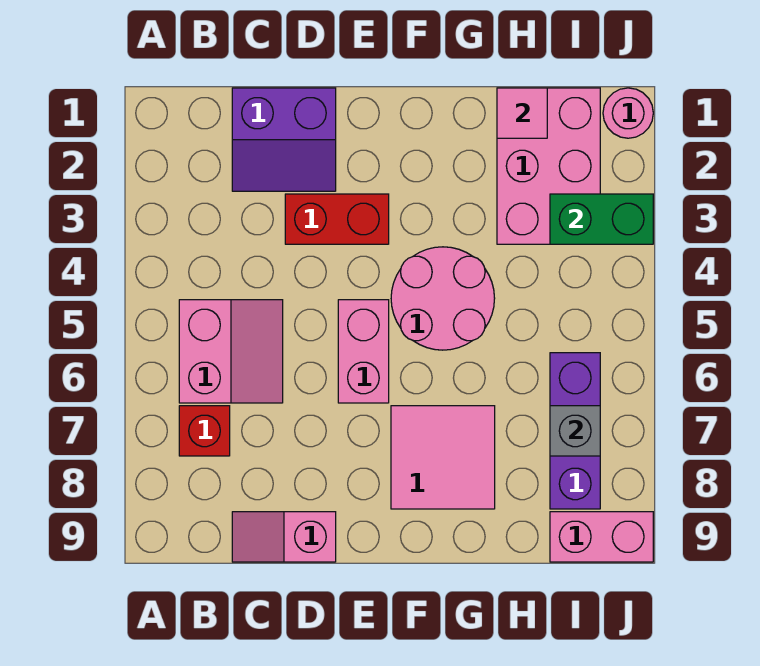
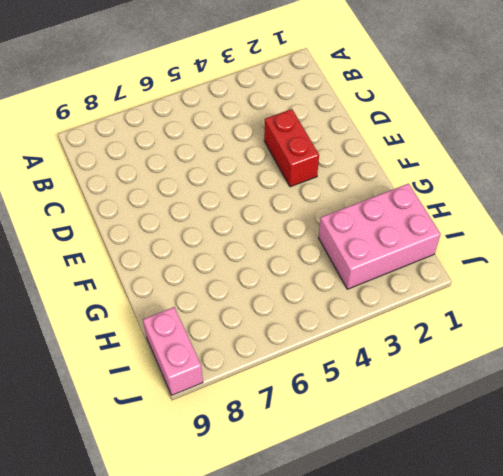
none -> pink slope B5:C6 level 1 top B
none -> red brick B7 level 1
none -> purple slope C1:D2 level 1 top 1

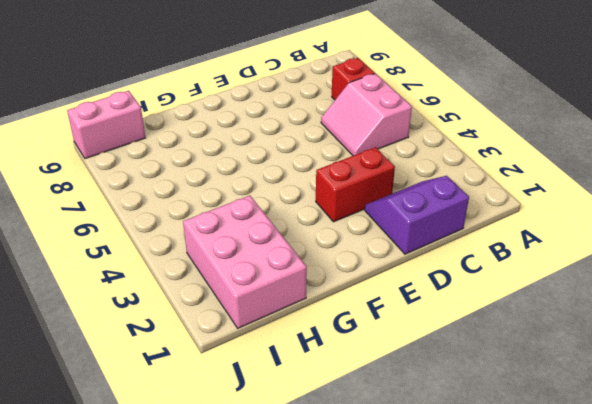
none -> pink slope C9:D9 level 1 top D
none -> pink brick E5:E6 level 1
none -> pink round brick F4:G5 level 1

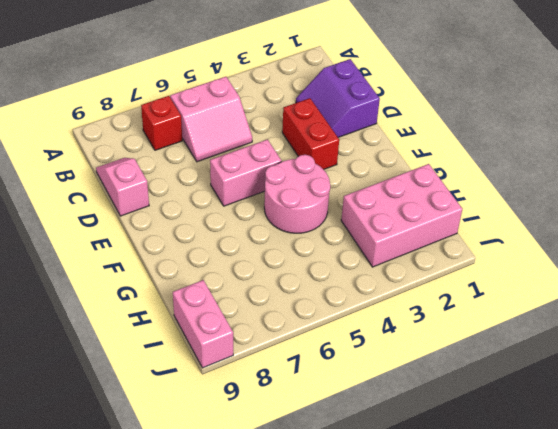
none -> pink tile F7:G8 level 1
none -> purple brick I6:I8 level 1
none -> pink round brick J1 level 1

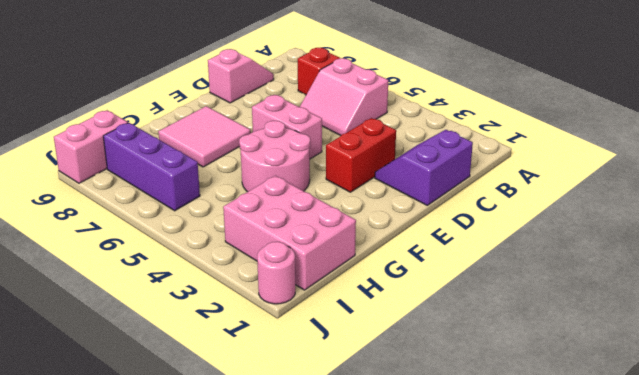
none -> pink tile H1 level 2
none -> green brick I3:J3 level 2
none -> grey brick I7 level 2

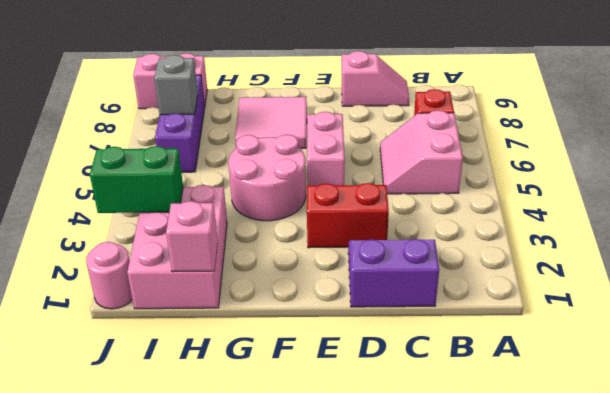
pink brick H1 level 2 -> pink tile H1 level 2

